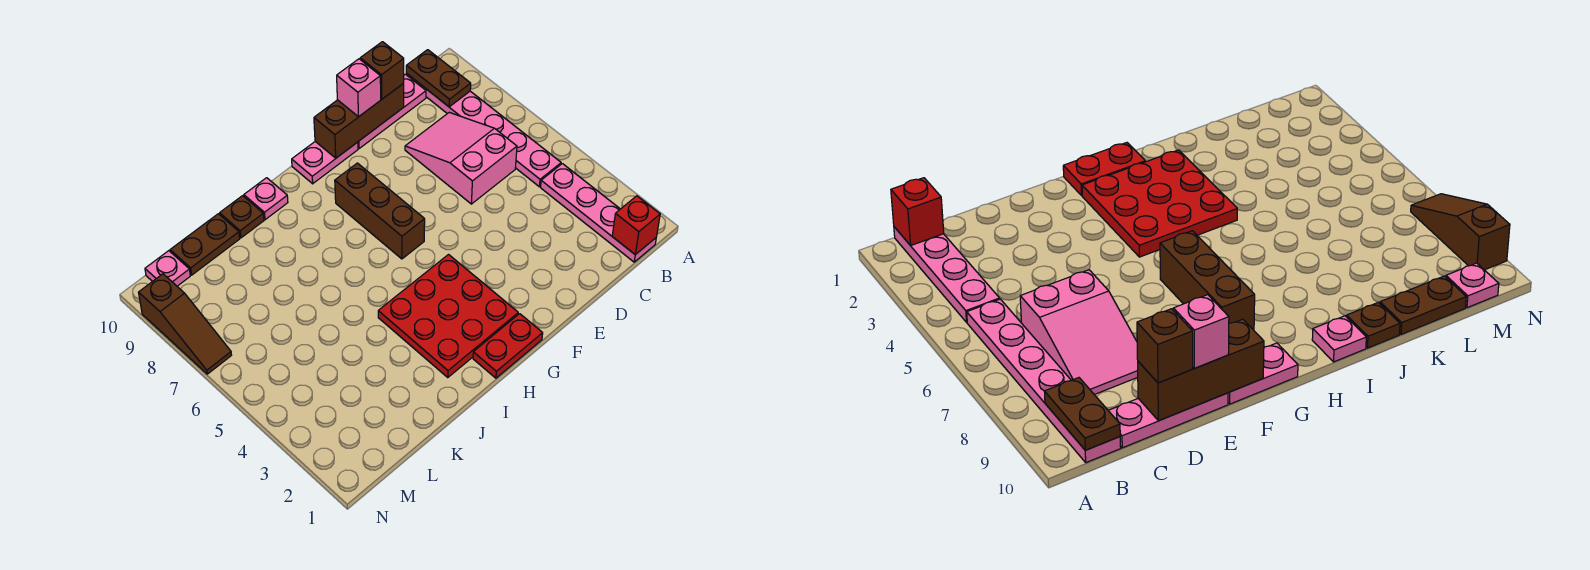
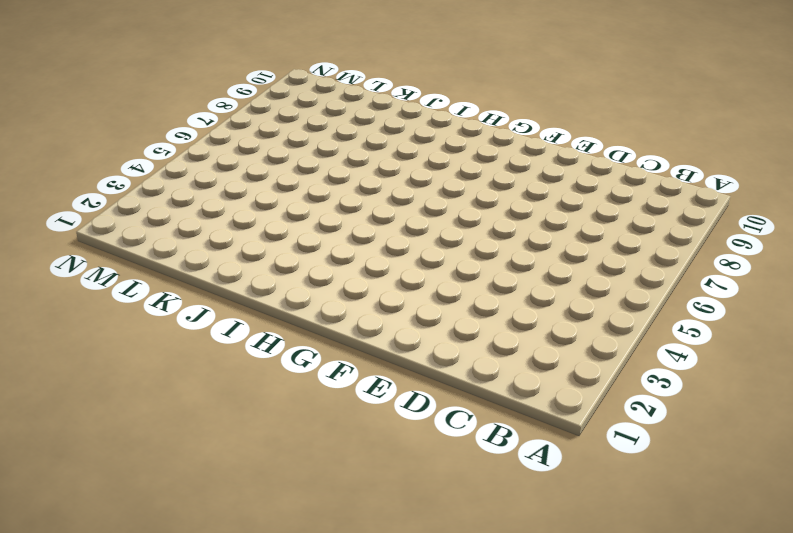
none -> pink plate B1:B4 level 1
none -> pink plate B5:B10 level 1
none -> pink slope C6:D8 level 1 top 6

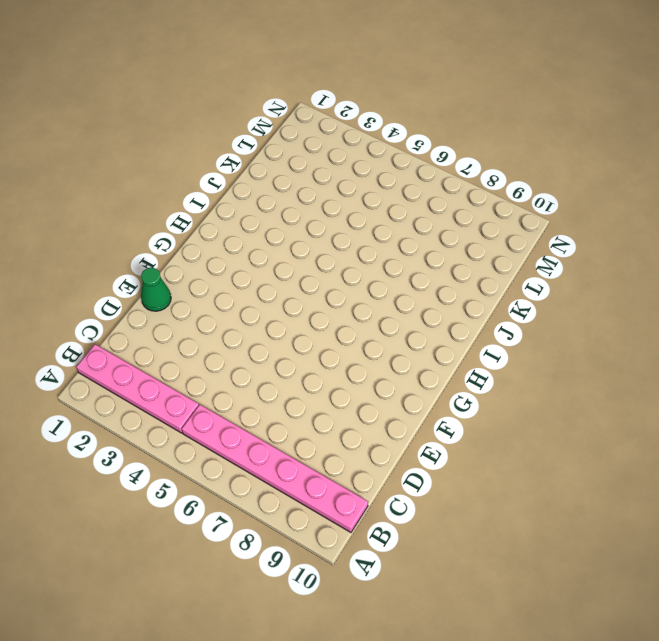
green cone E1 level 1 -> none
none -> pink slope C6:D8 level 1 top 6
none -> pink plate C10:E10 level 1
none -> pink plate F10:G10 level 1

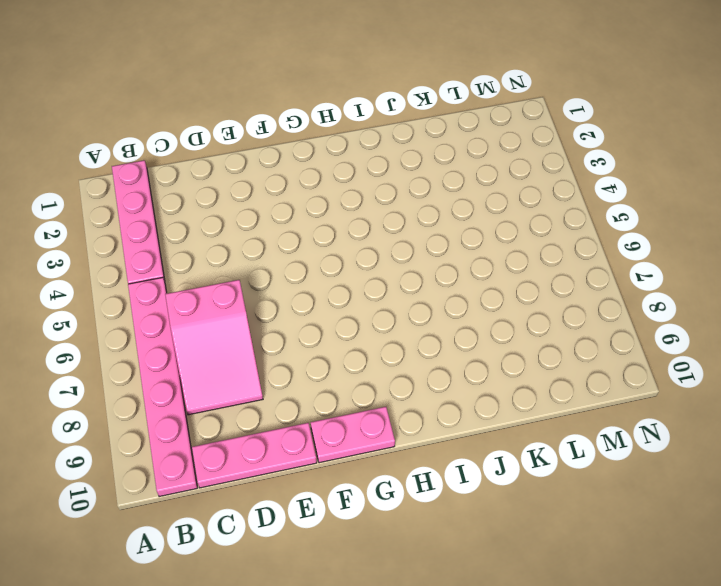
none -> red plate G1:H1 level 1
none -> red plate G2:I4 level 1
none -> brown brick G6:G8 level 1

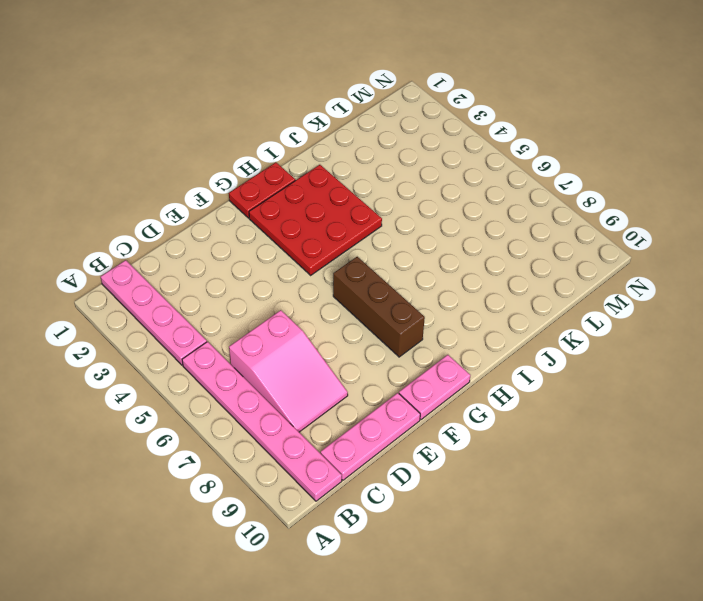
none -> pink plate I10 level 1
none -> brown plate J10 level 1
none -> brown plate K10:L10 level 1

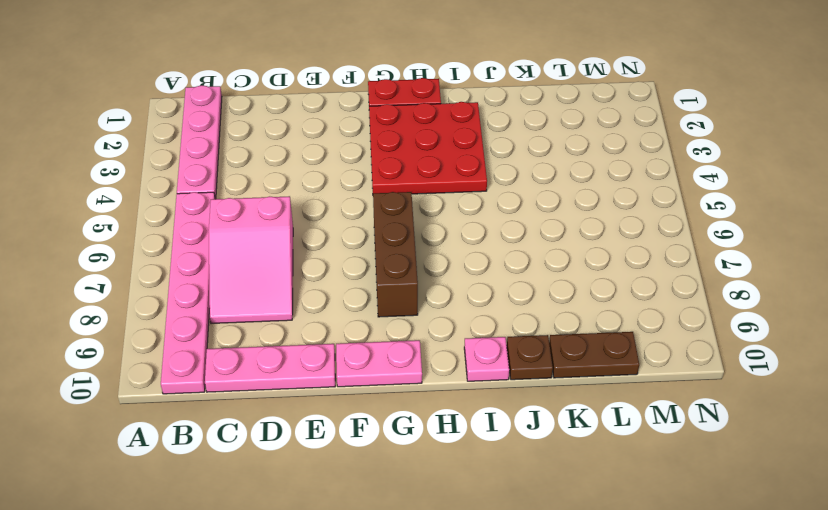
none -> pink plate M10 level 1
none -> brown slope N7:N9 level 1 top 9
none -> red brick B1 level 2

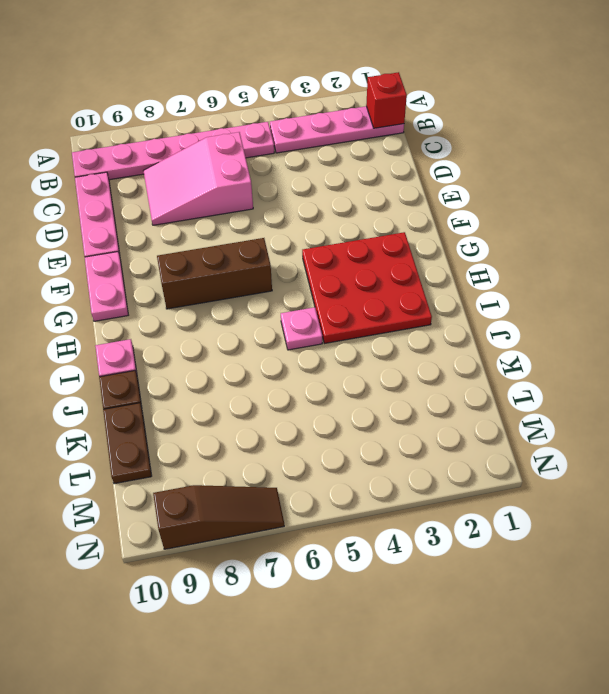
pink plate I5 level 1 -> pink plate M10 level 1
none -> red plate G1:H1 level 1
none -> brown plate B9:B10 level 2
none -> brown brick D10:F10 level 2

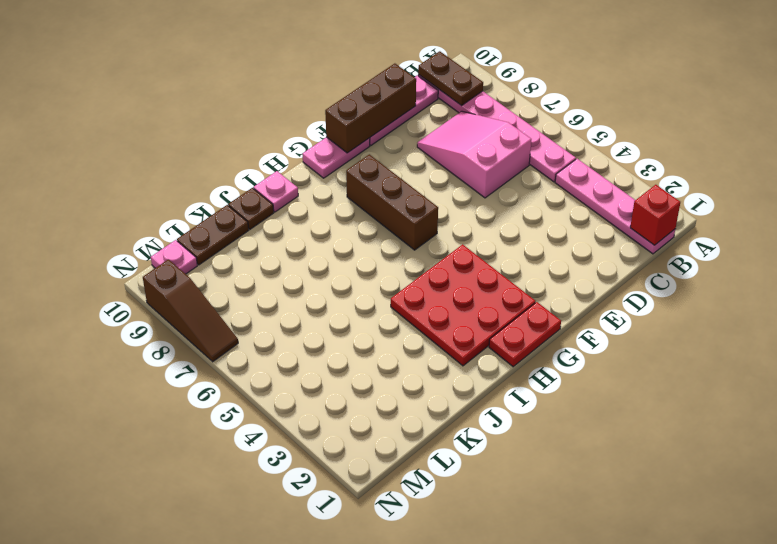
none -> brown brick D10 level 3
none -> pink brick E10 level 3

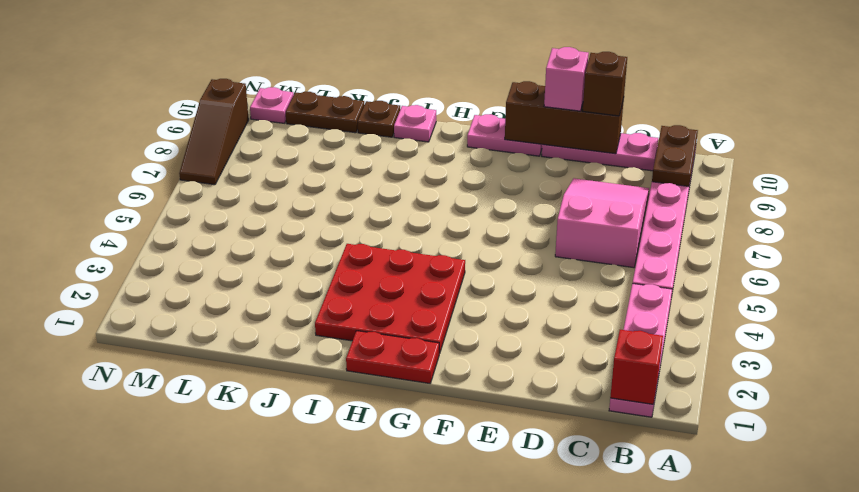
none -> brown brick G6:G8 level 1

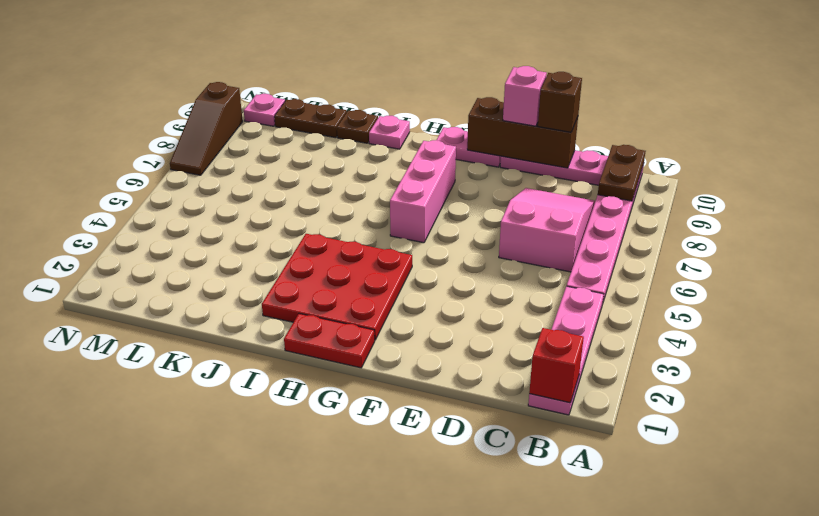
pink brick G6:G8 level 1 -> brown brick G6:G8 level 1

